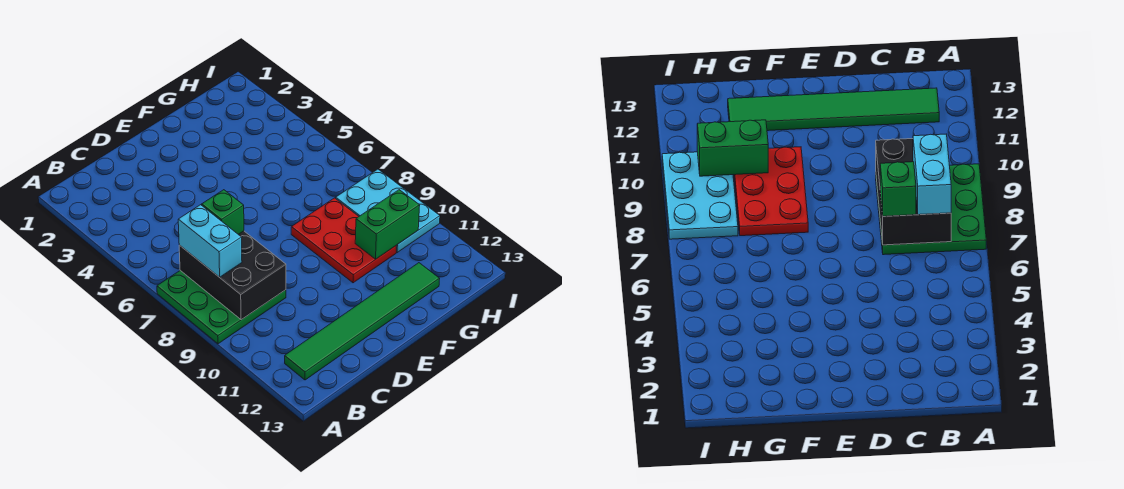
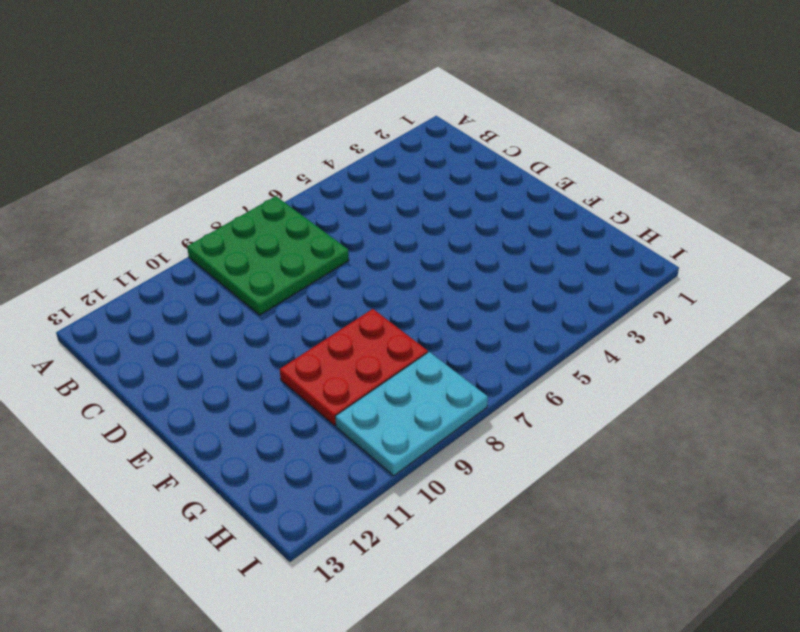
none -> green tile B12:G12 level 1
none -> black brick B7:C9 level 2

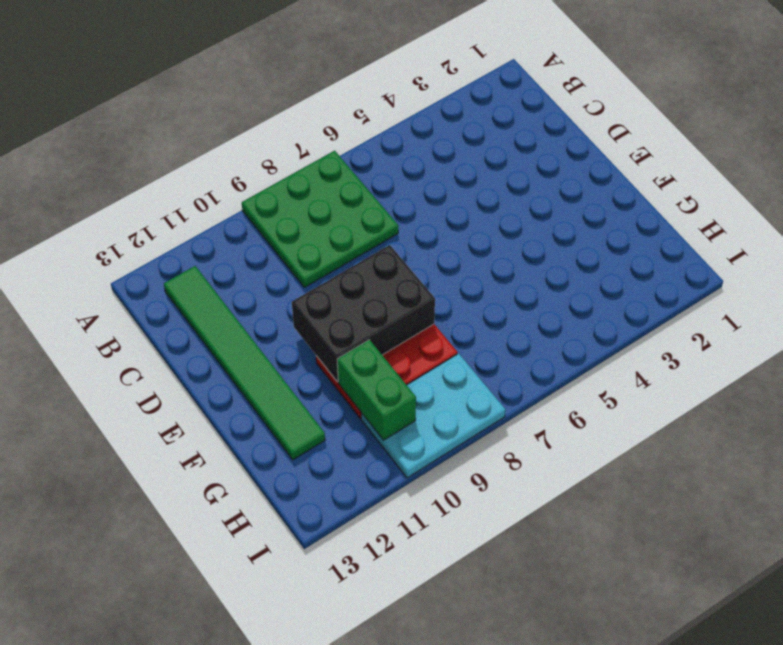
black brick E8:F10 level 2 -> black brick B7:C9 level 2
none -> cyan brick B7:B8 level 3
none -> green brick C7 level 3

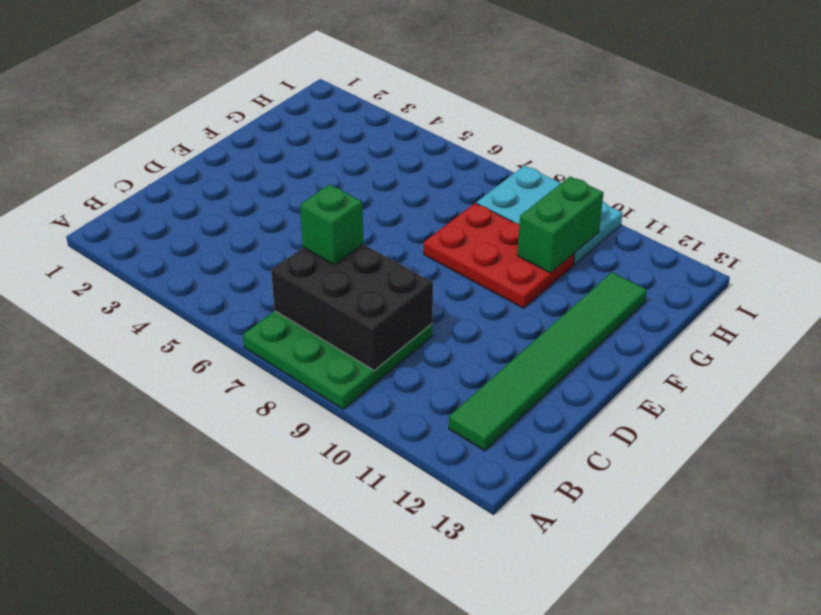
none -> cyan brick B7:B8 level 3

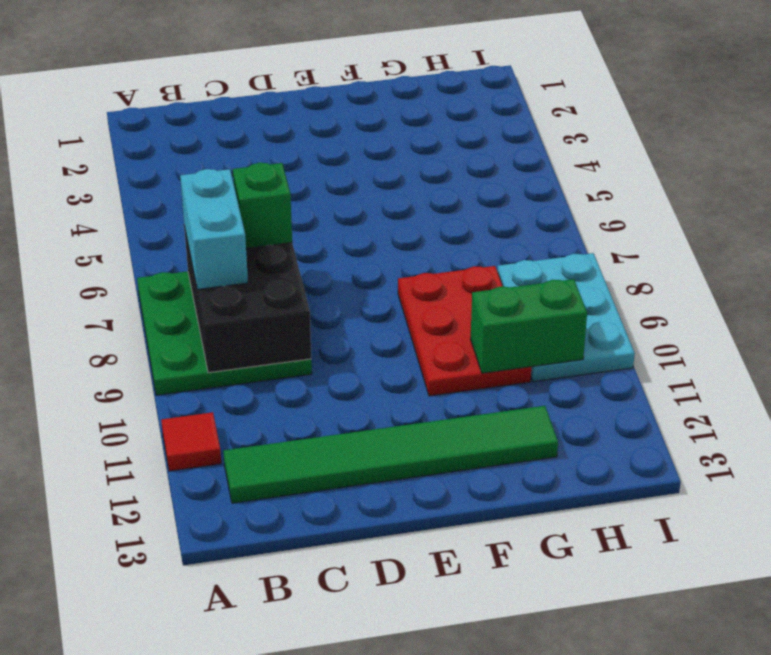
red tile A11 level 1 -> none

